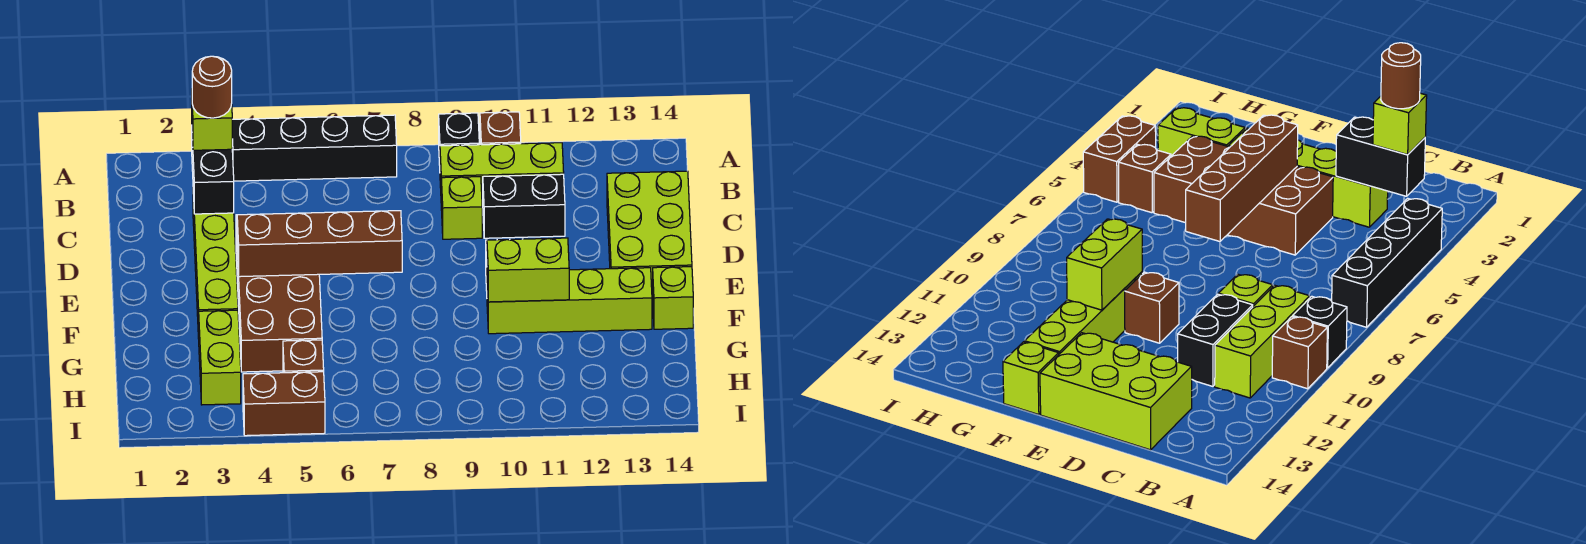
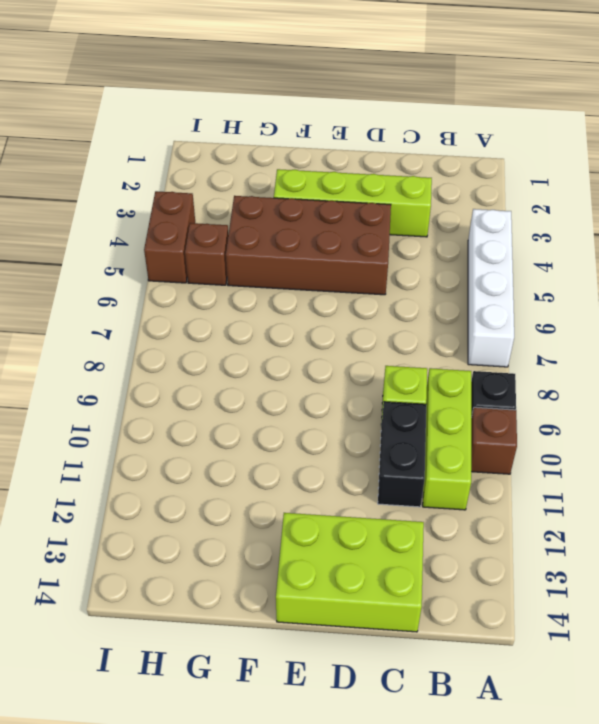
white brick A4:A7 level 1 -> black brick A4:A7 level 1
none -> brown brick E10 level 1
none -> lime brick F10:F13 level 1
none -> lime brick F14 level 1

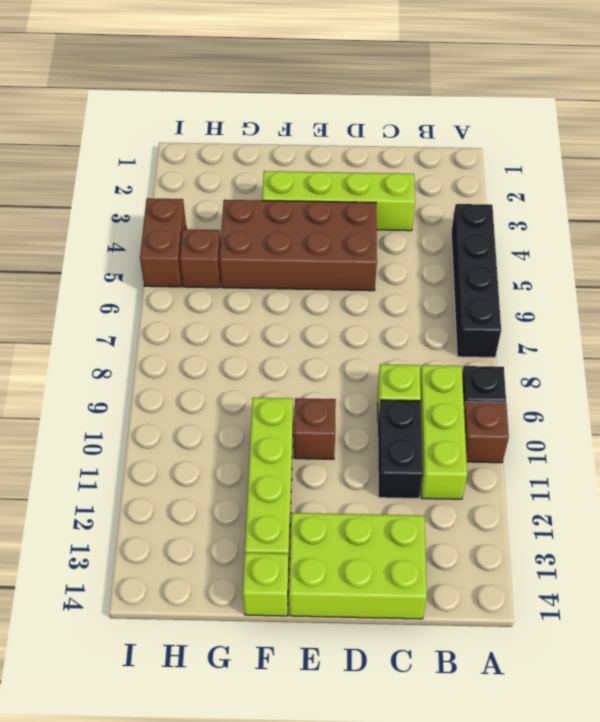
none -> lime brick G3:H3 level 1
none -> black brick B3:C3 level 2
none -> brown brick E4:E7 level 2

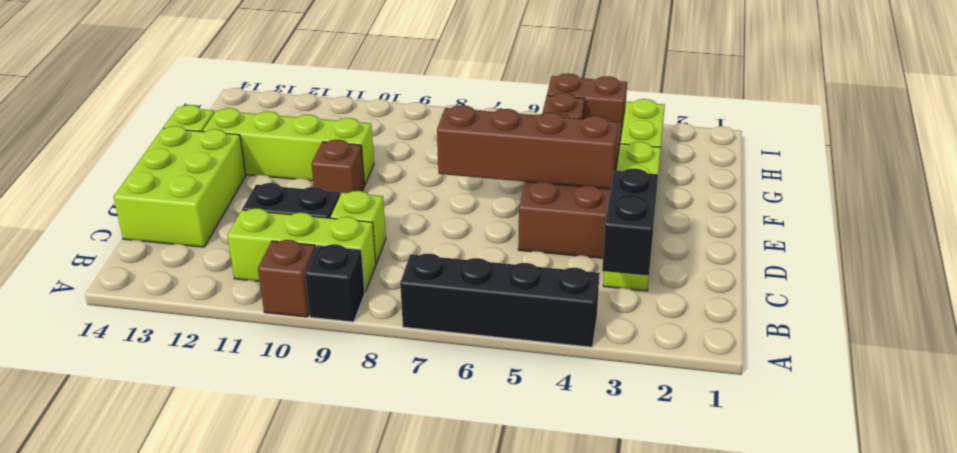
none -> lime brick F10:F11 level 2
none -> lime brick B3 level 3
none -> brown round brick B3 level 4

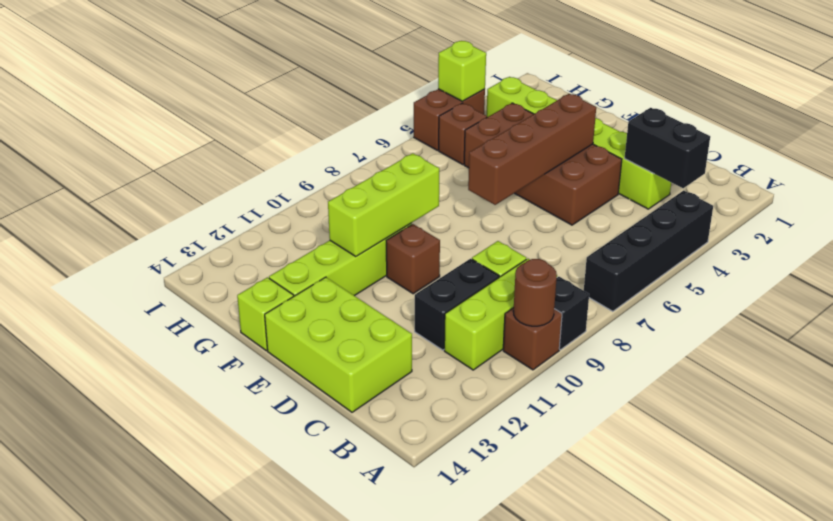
brown round brick A10 level 2 -> brown round brick B3 level 4
lime brick F9:F11 level 2 -> lime brick F10:F11 level 2
lime brick I4 level 2 -> lime brick B3 level 3

